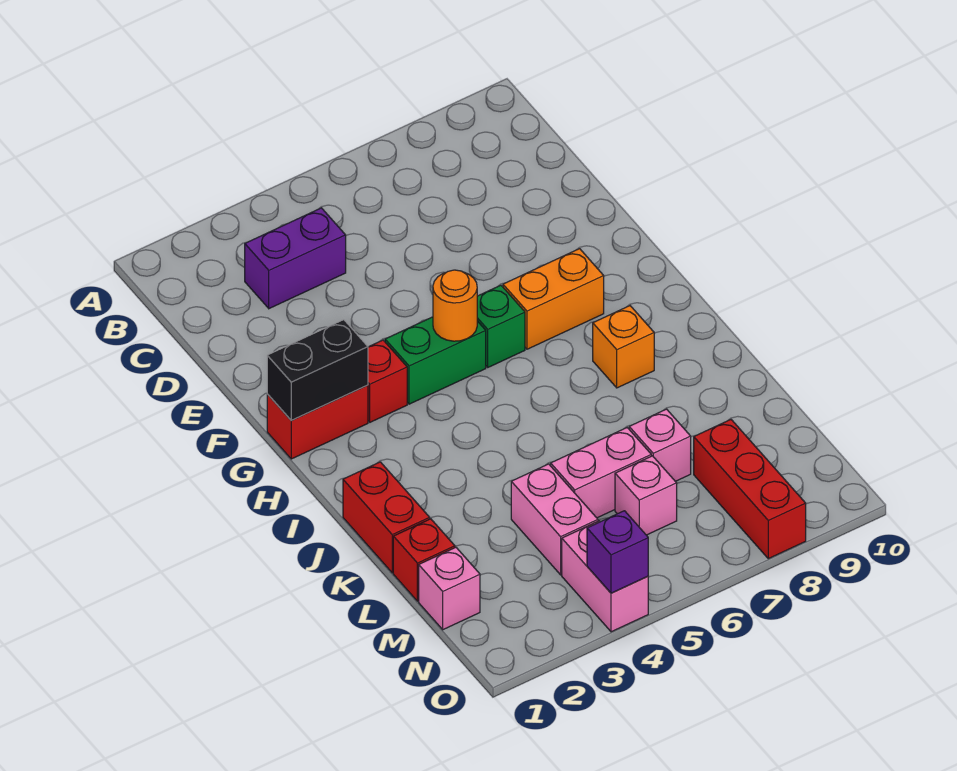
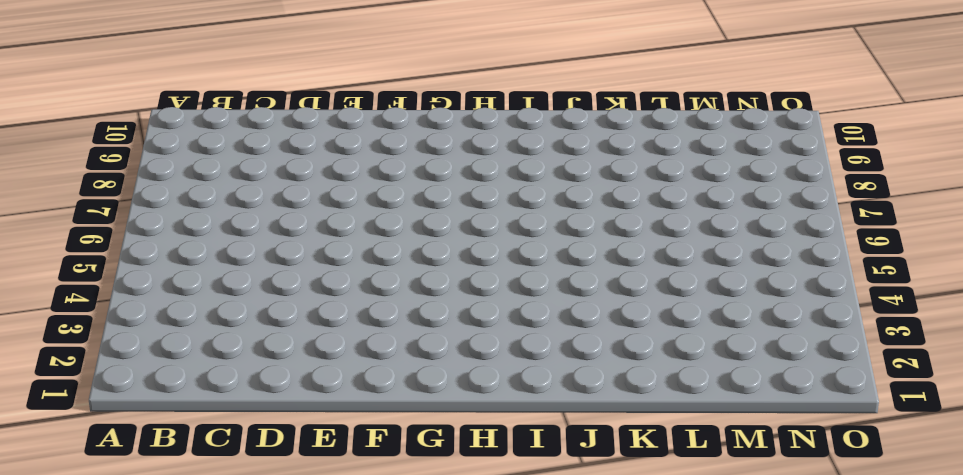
none -> purple brick C3:C4 level 1
none -> red brick G1:G2 level 1
none -> red brick G3 level 1

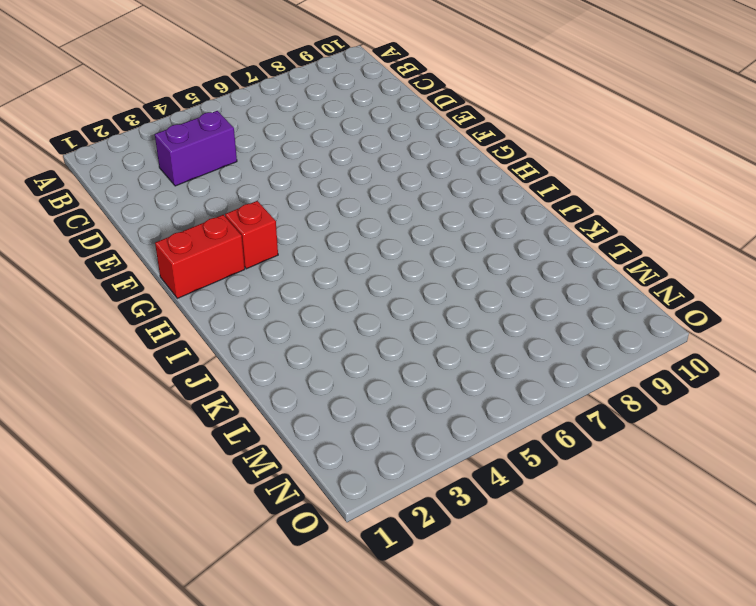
none -> green brick G4:G5 level 1
none -> green brick G6 level 1
none -> orange brick G7:G8 level 1

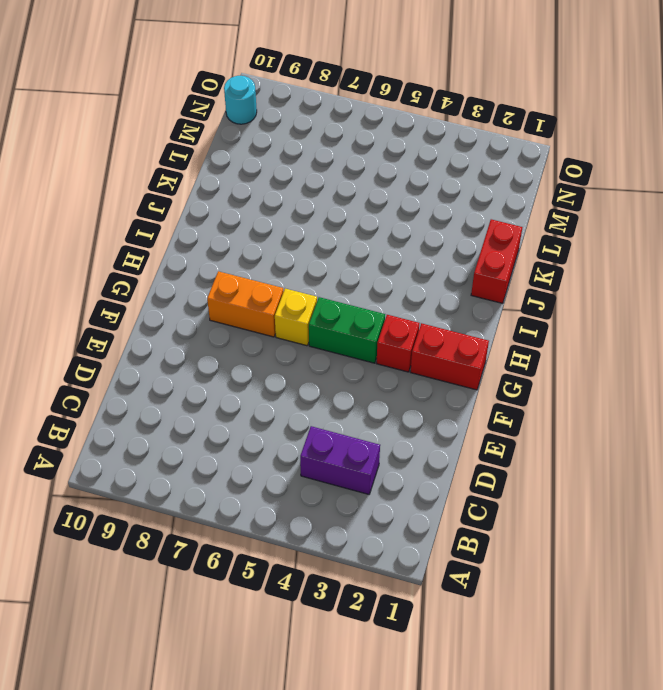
yellow brick G6 level 1 -> green brick G6 level 1
cyan round brick N10 level 1 -> none
none -> orange brick I8 level 1
none -> red brick L1 level 1
none -> pink brick L4:M4 level 1

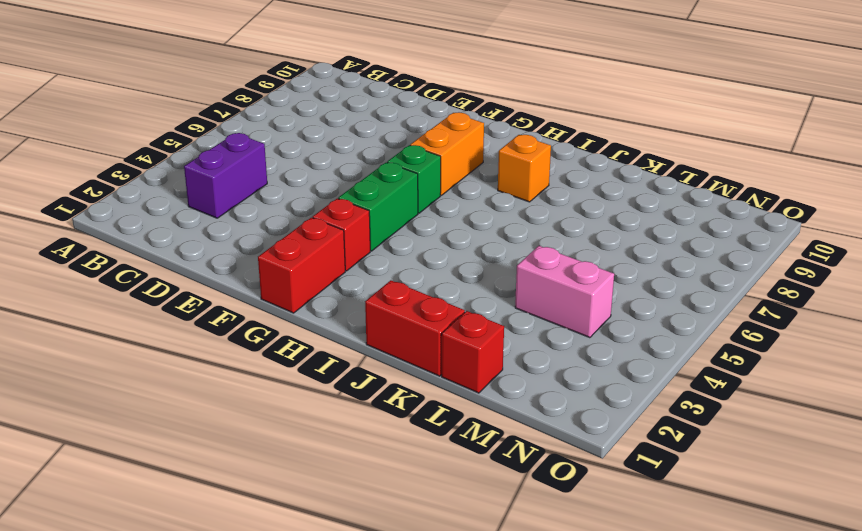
none -> pink brick L5:L6 level 1
none -> pink brick L7 level 1
none -> pink brick M1 level 1

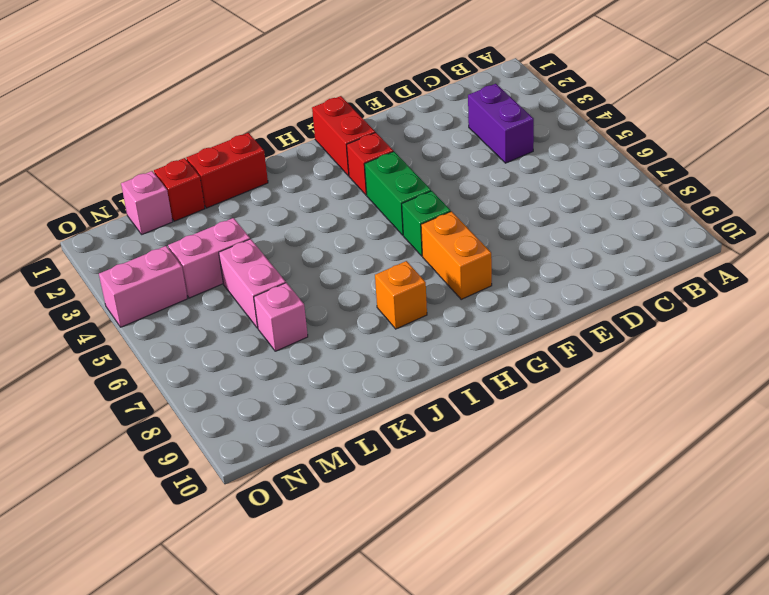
none -> pink brick M6 level 1
none -> red brick M8:O8 level 1
none -> black brick G1:G2 level 2

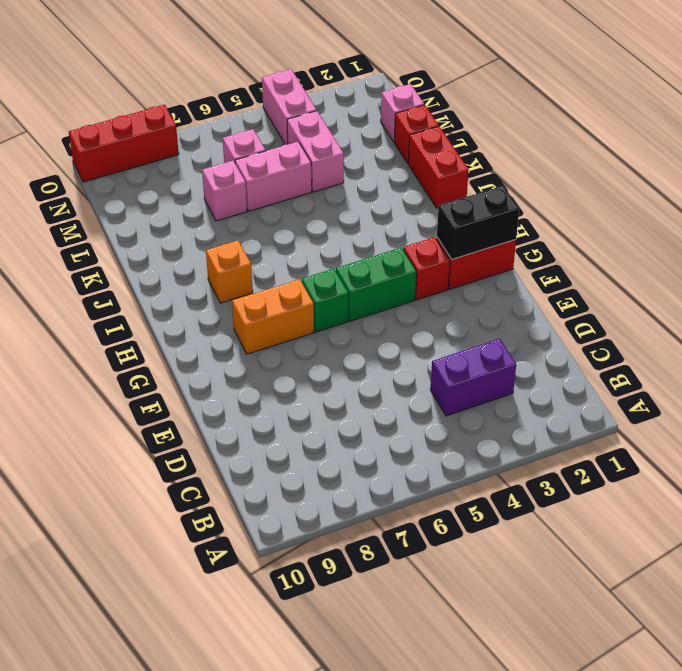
red brick O8:O10 level 1 -> red brick M8:O8 level 1
none -> orange round brick G5 level 2
none -> purple brick O4 level 2

